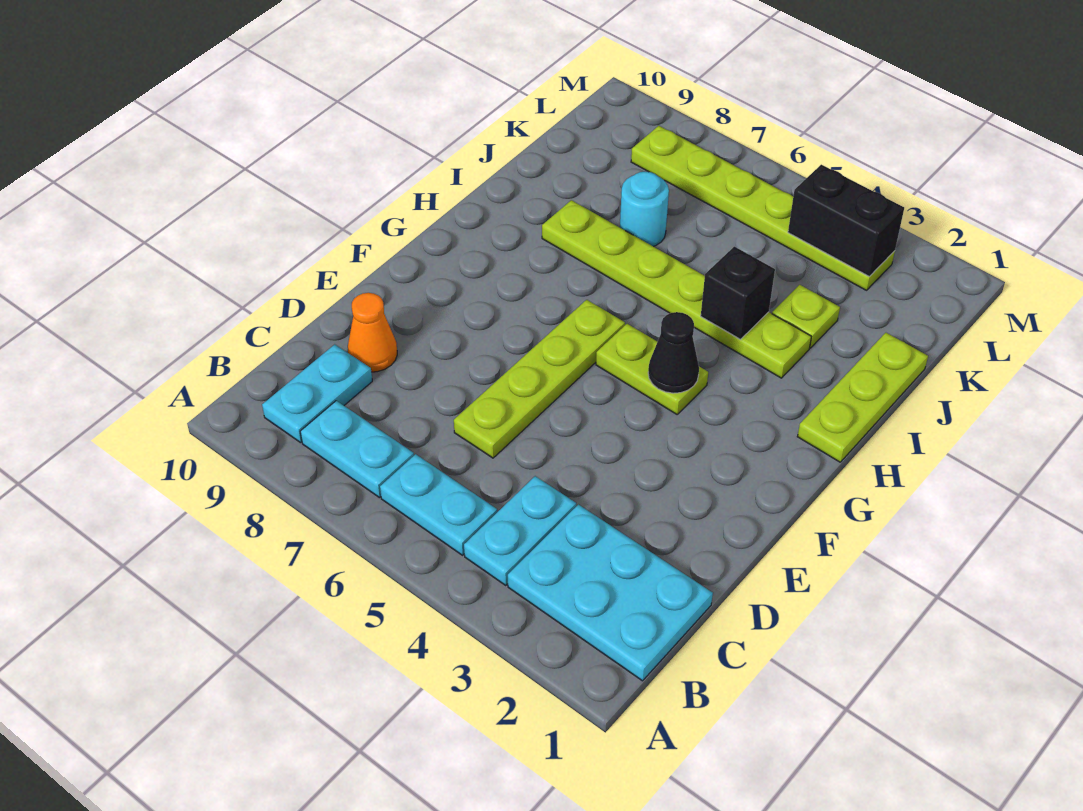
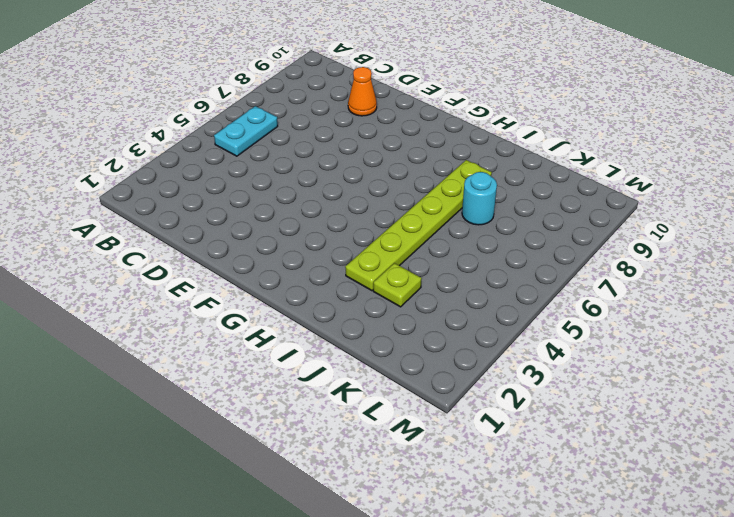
none -> cyan plate B1:C3 level 1
none -> cyan plate B4:C4 level 1
none -> cyan plate B7:B8 level 1

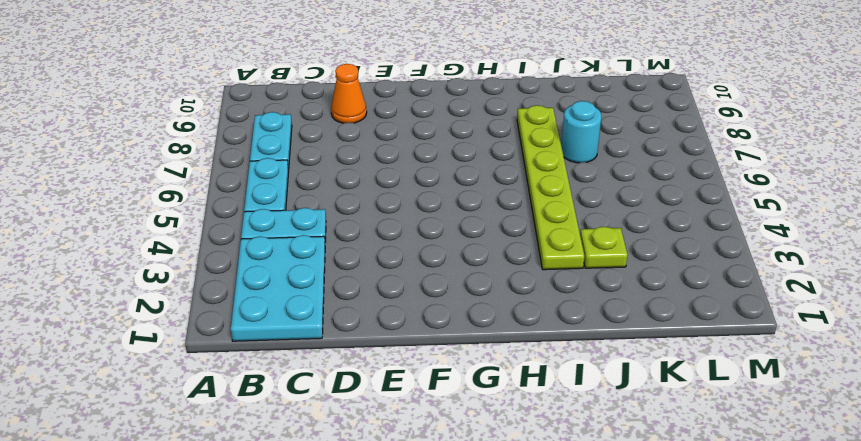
none -> cyan plate B9:C9 level 1
none -> lime plate D6:G6 level 1
none -> lime plate G4:G5 level 1

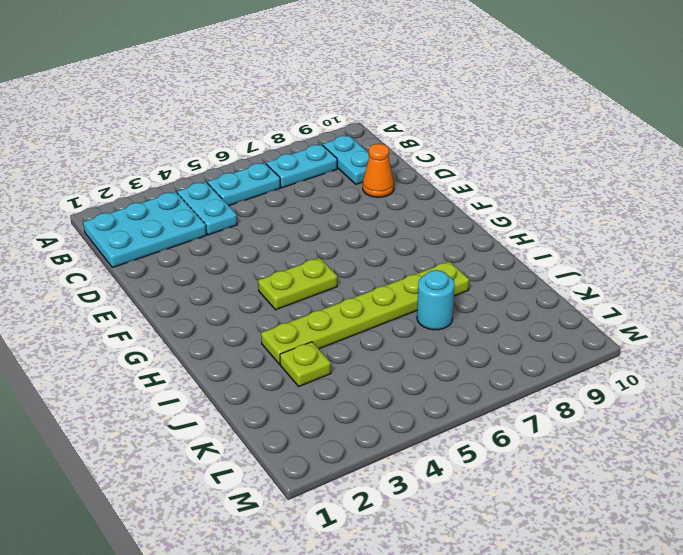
none -> lime plate D6:G6 level 1
none -> lime plate H1:J1 level 1
none -> lime plate L3:L8 level 1

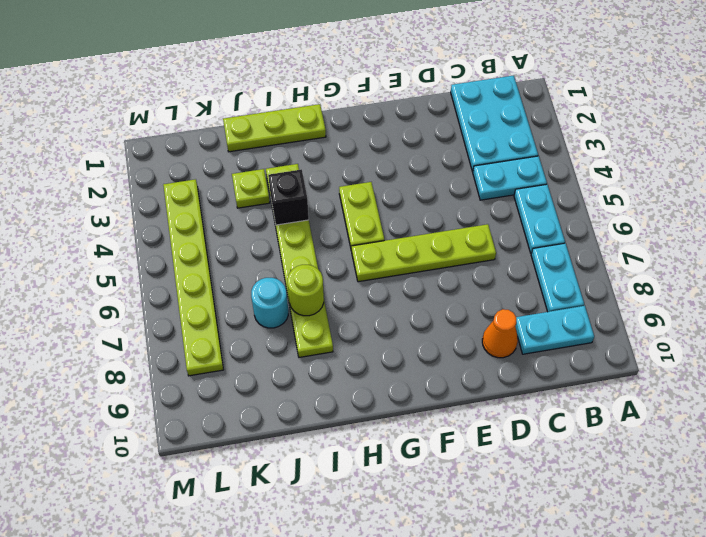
lime round brick I7 level 2 -> none
none -> black cone G4 level 2
none -> black brick L3:L4 level 2

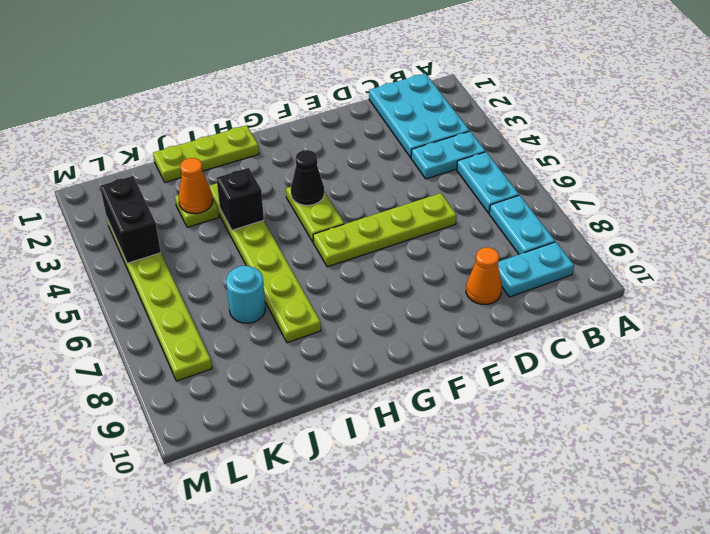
orange cone J3 level 2 -> none

